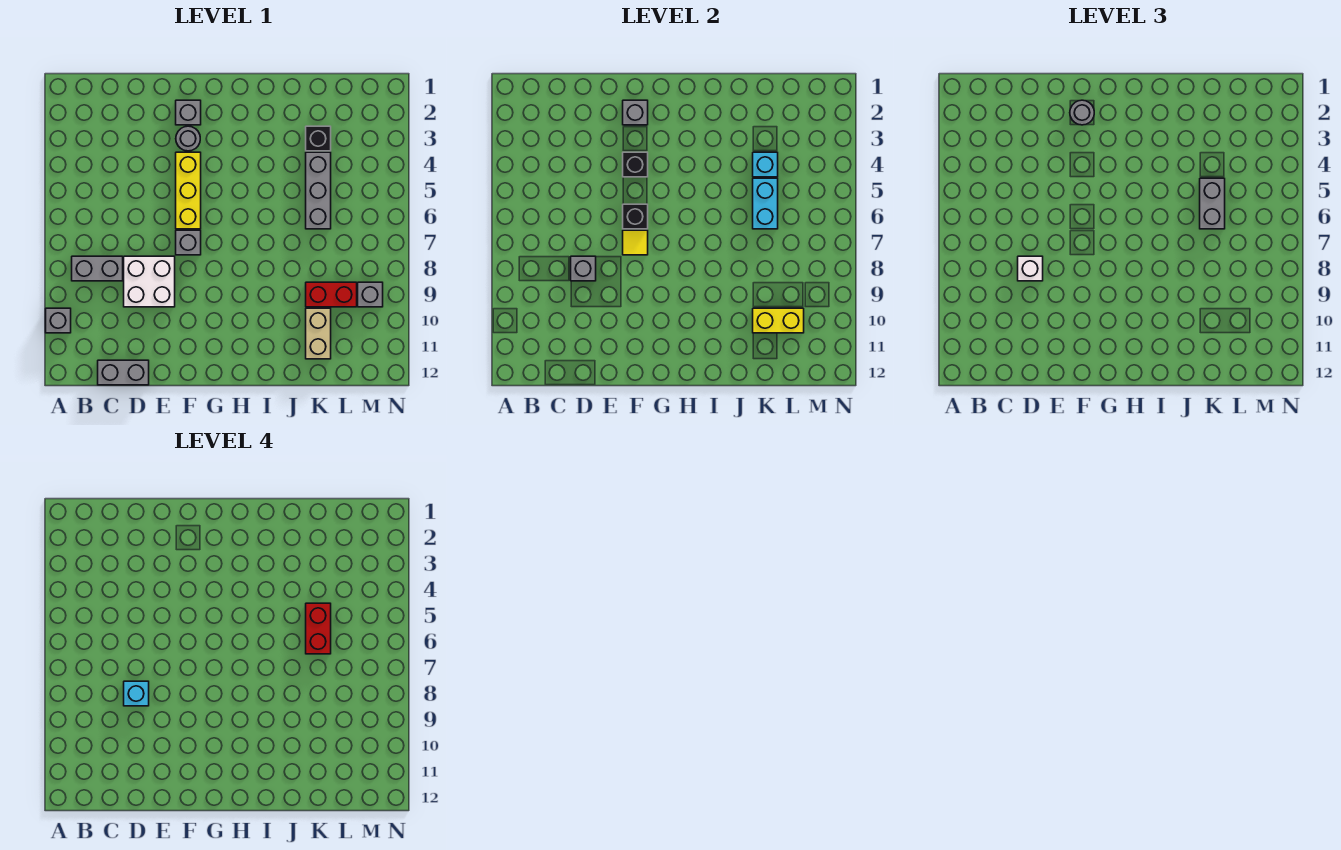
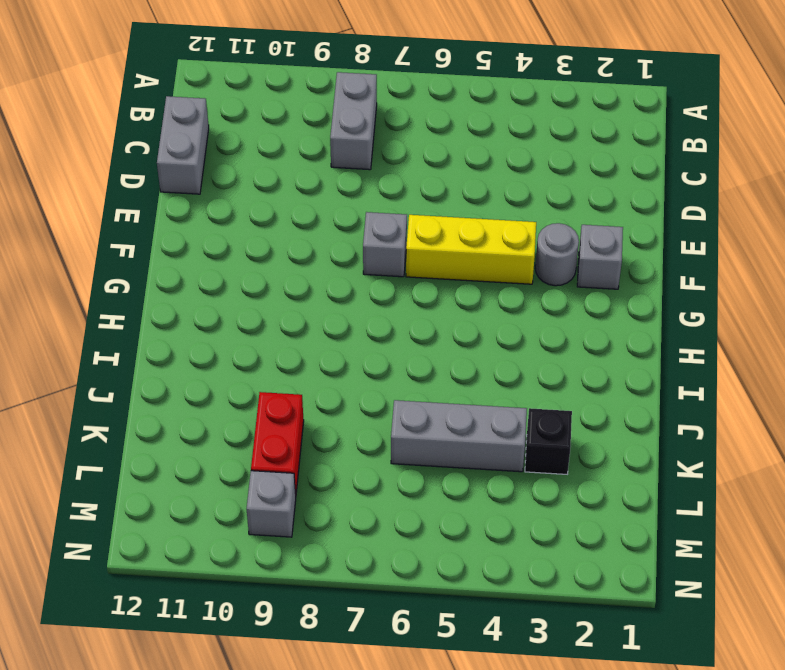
none -> grey brick A10 level 1
none -> white brick D8:E9 level 1
none -> tan brick K10:K11 level 1

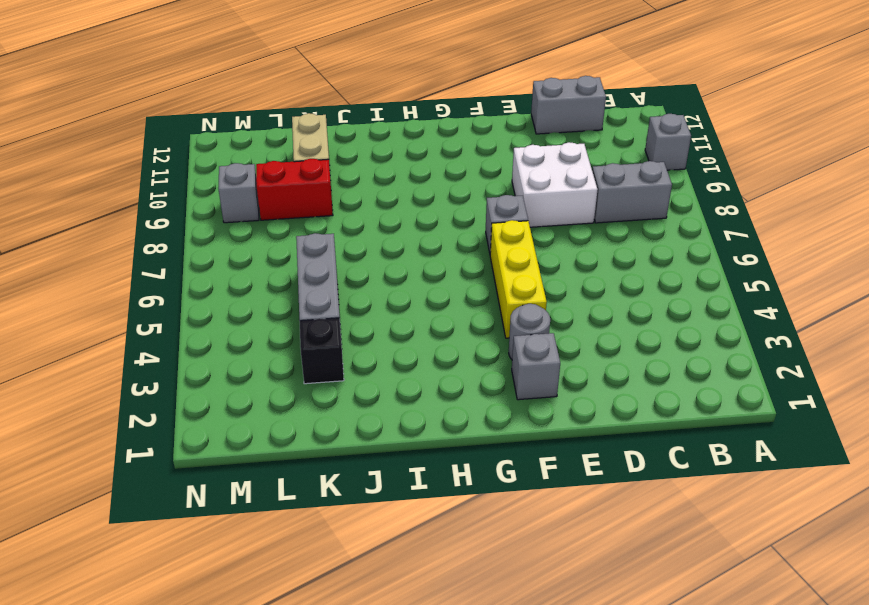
none -> grey brick D8 level 2
none -> grey brick F2 level 2
none -> black brick F4 level 2

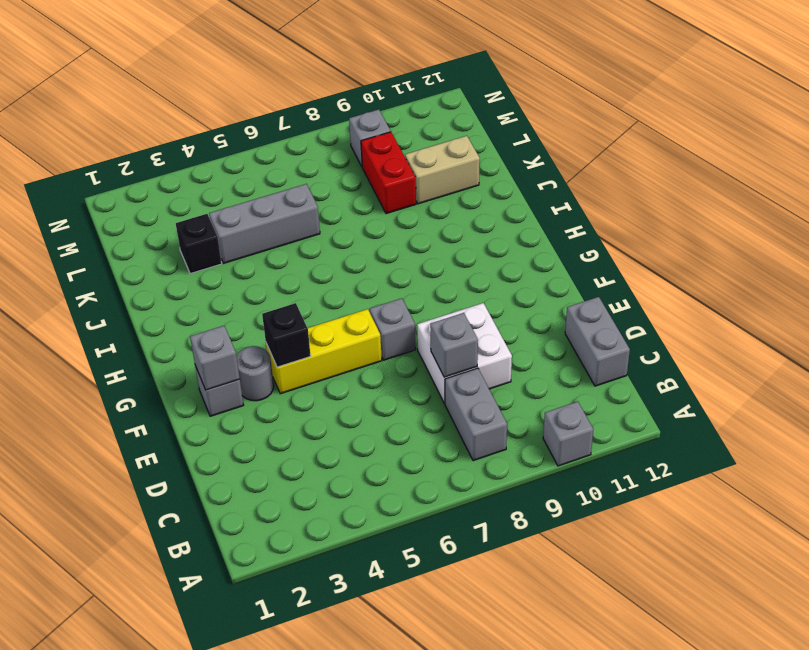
none -> black brick F6 level 2
none -> yellow tile F7 level 2
none -> cyan brick K4 level 2

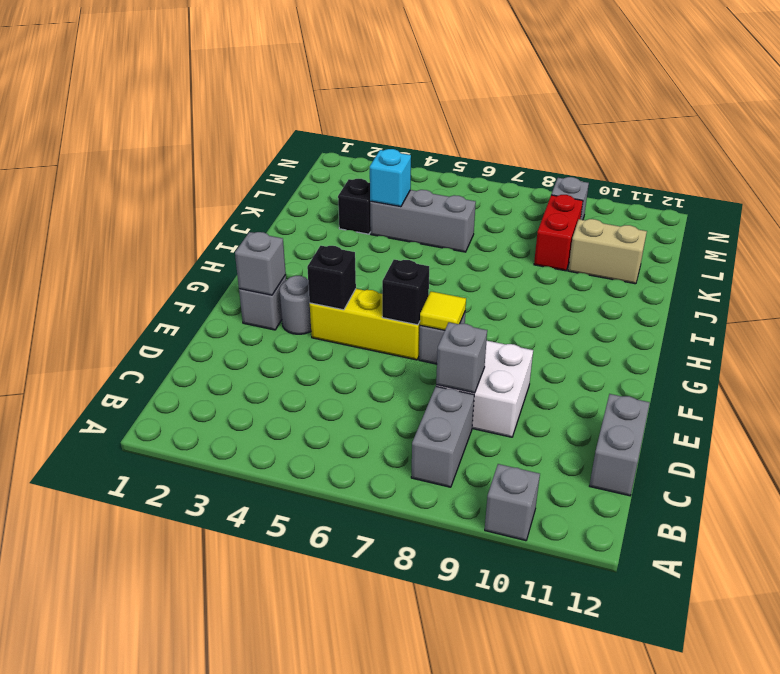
none -> cyan brick K5:K6 level 2
none -> yellow brick K10:L10 level 2
none -> white brick D8 level 3

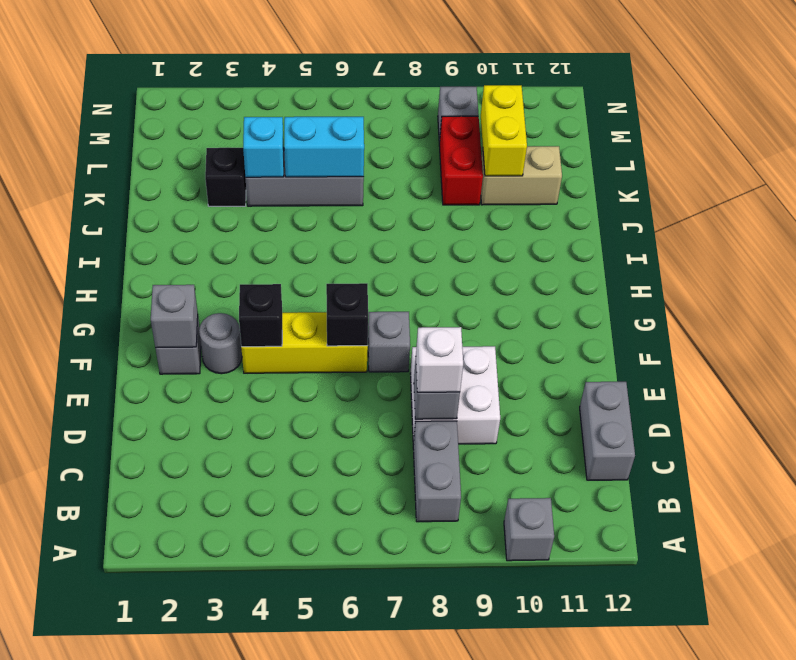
none -> yellow tile F7 level 2
none -> grey round brick F2 level 3
none -> grey brick K5:K6 level 3

